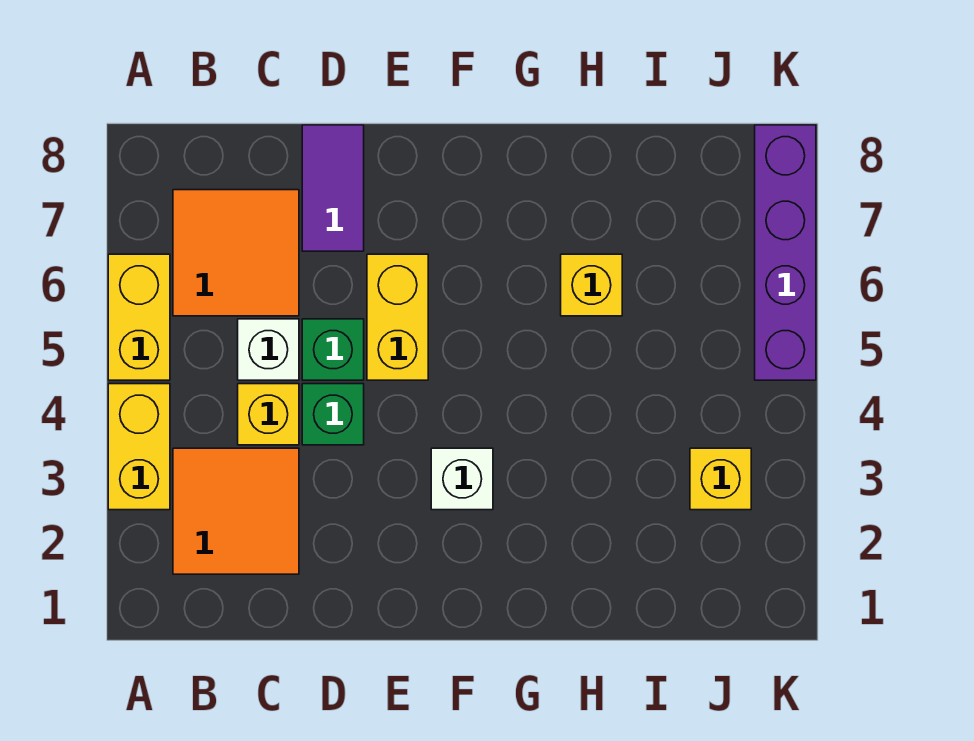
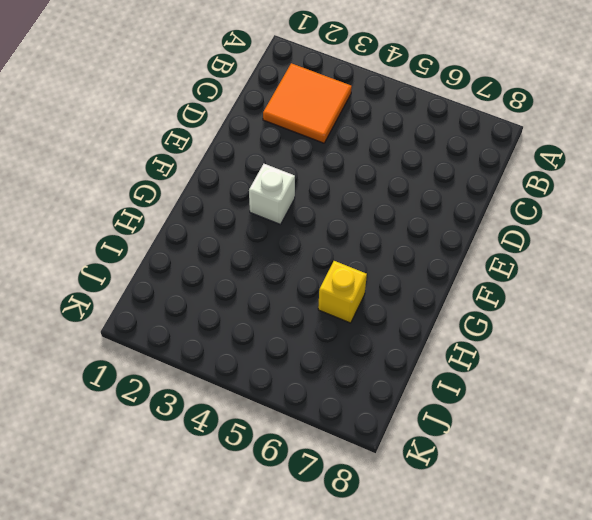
none -> yellow brick A3:A4 level 1
none -> yellow brick A5:A6 level 1
none -> orange tile B6:C7 level 1

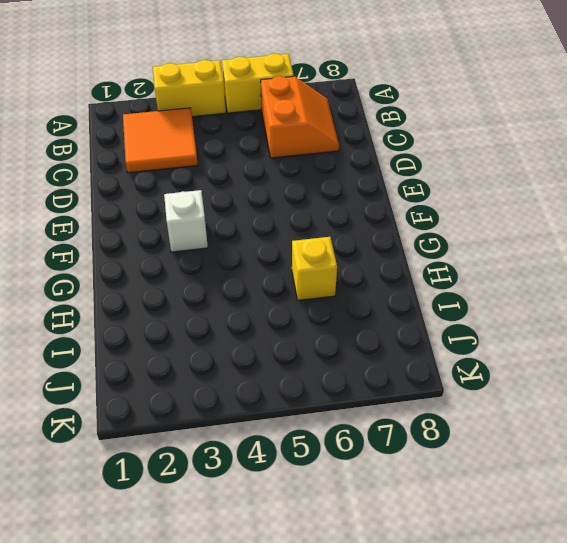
orange slope B6:C7 level 1 top 6 -> orange tile B6:C7 level 1
none -> yellow brick C4 level 1
none -> white brick C5 level 1
none -> green brick D4 level 1

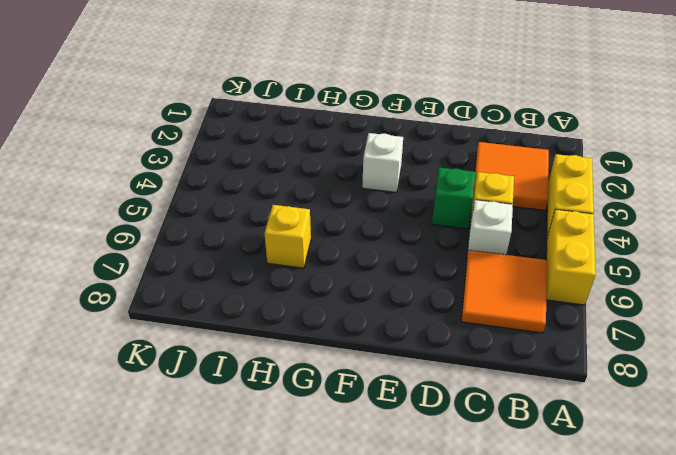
none -> green brick D5 level 1
none -> purple tile D7:D8 level 1
none -> yellow brick E5:E6 level 1

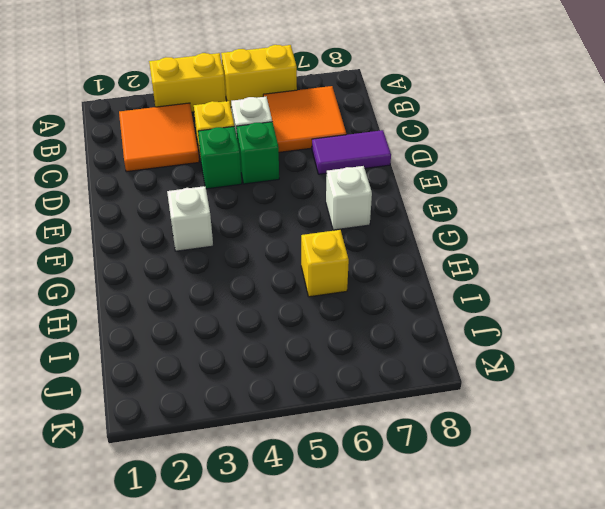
white brick F7 level 1 -> none
none -> yellow brick E5:E6 level 1
none -> yellow brick J3 level 1
none -> purple brick K5:K8 level 1

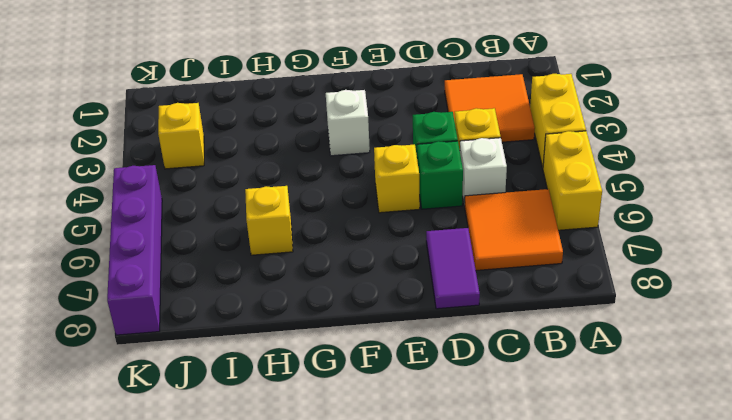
yellow brick E5 level 1 -> yellow brick E5:E6 level 1

